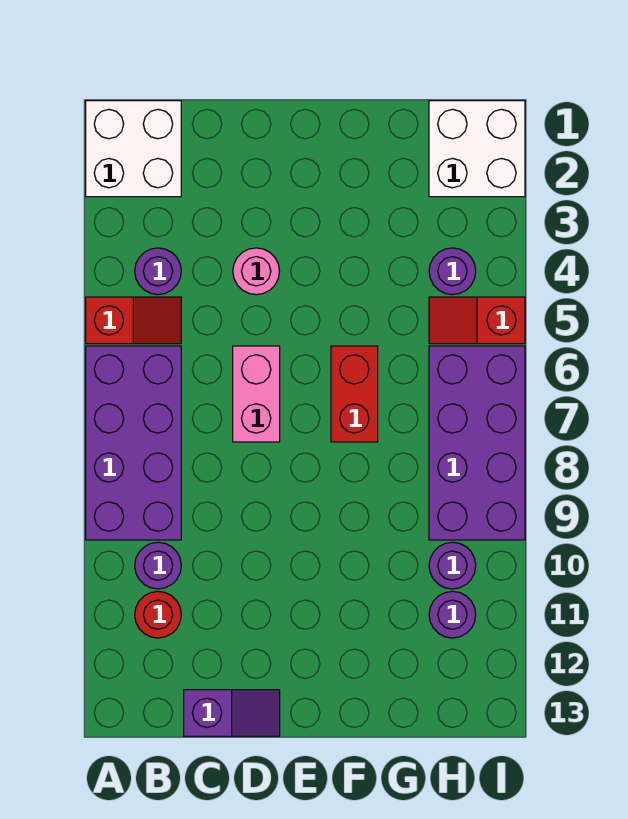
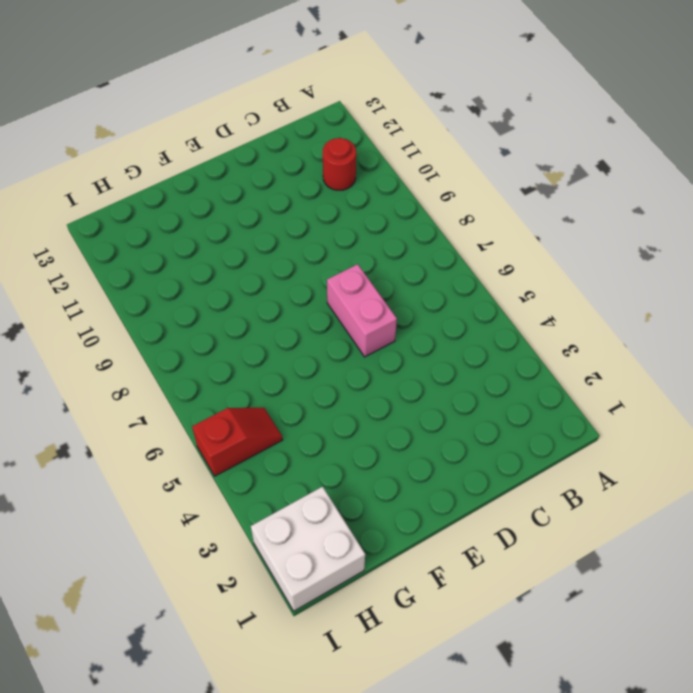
none -> white brick A1:B2 level 1
none -> red slope A5:B5 level 1 top A
none -> purple brick A6:B9 level 1

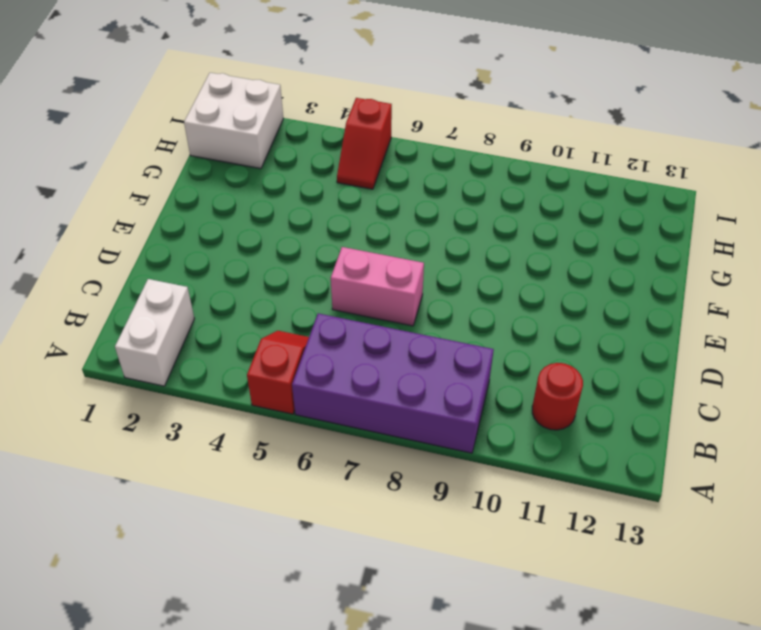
white brick A2:B2 level 1 -> white brick A1:B2 level 1
none -> purple round brick B4 level 1
none -> purple round brick B10 level 1
none -> purple slope C13:D13 level 1 top C

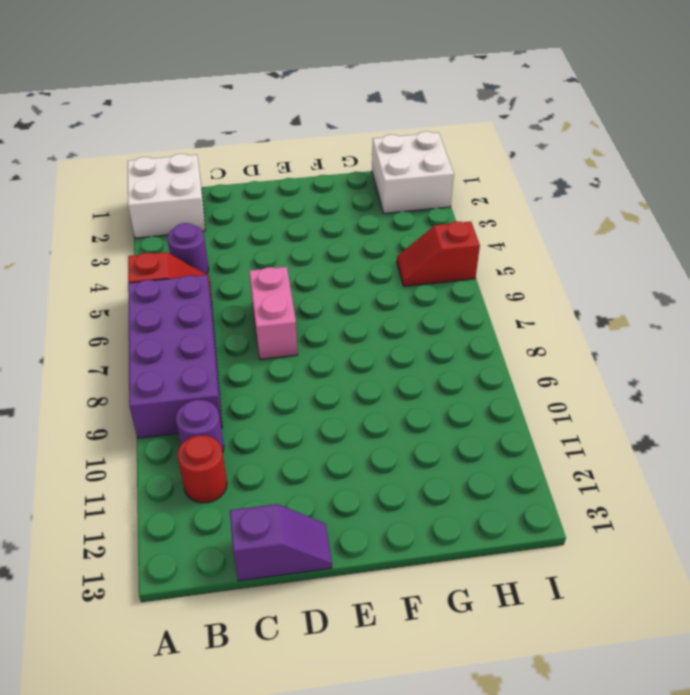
none -> pink round brick D4 level 1
none -> red brick F6:F7 level 1
none -> purple round brick H4 level 1

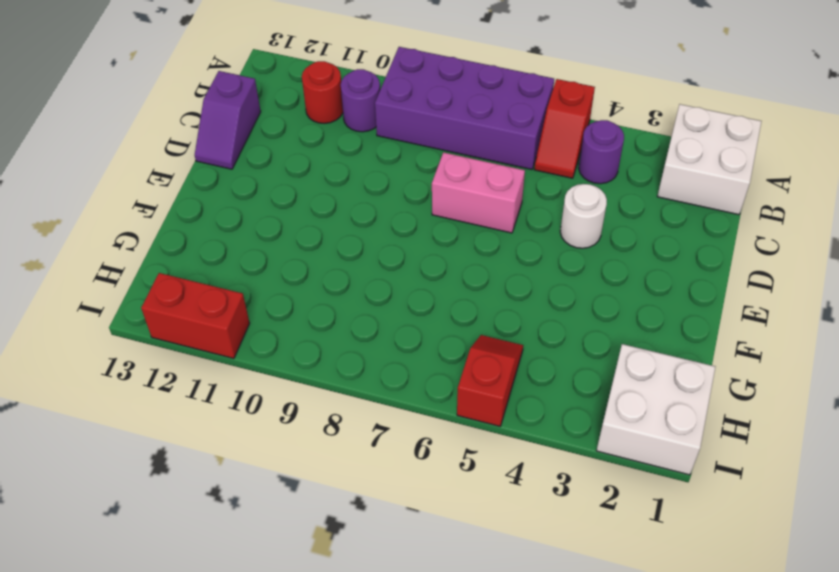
white round brick D4 level 1 -> pink round brick D4 level 1
red brick I11:I12 level 1 -> red brick F6:F7 level 1
none -> purple round brick H4 level 1
none -> purple brick H6:I9 level 1
none -> purple round brick H10 level 1

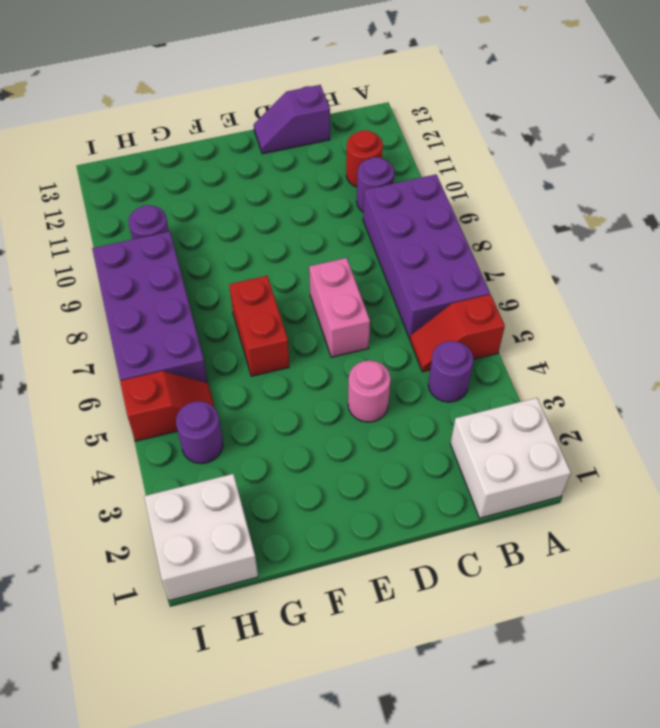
none -> purple round brick H11 level 1

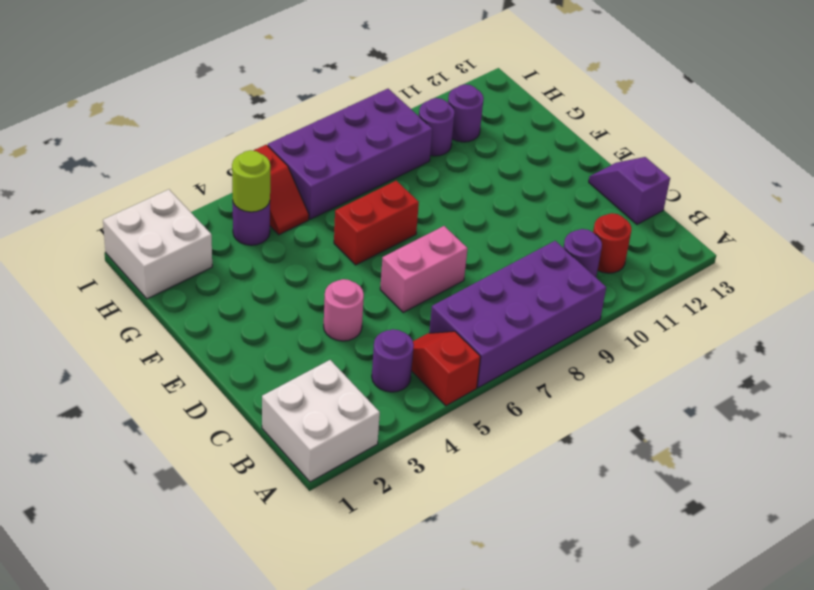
lime round brick H4 level 2 -> none

